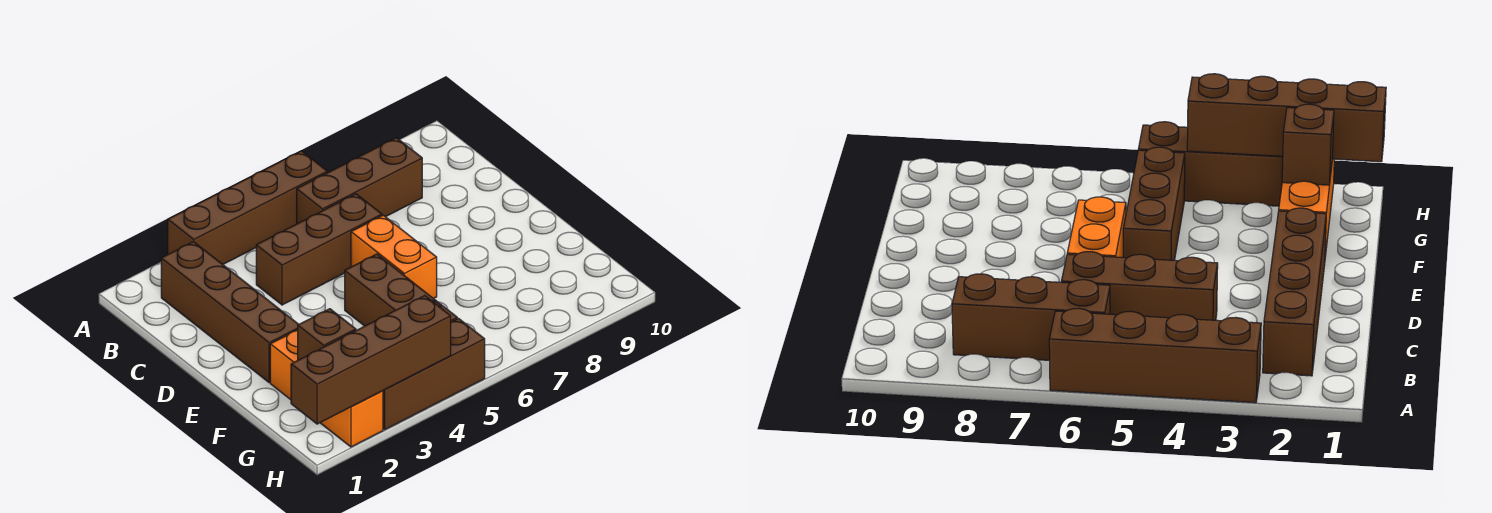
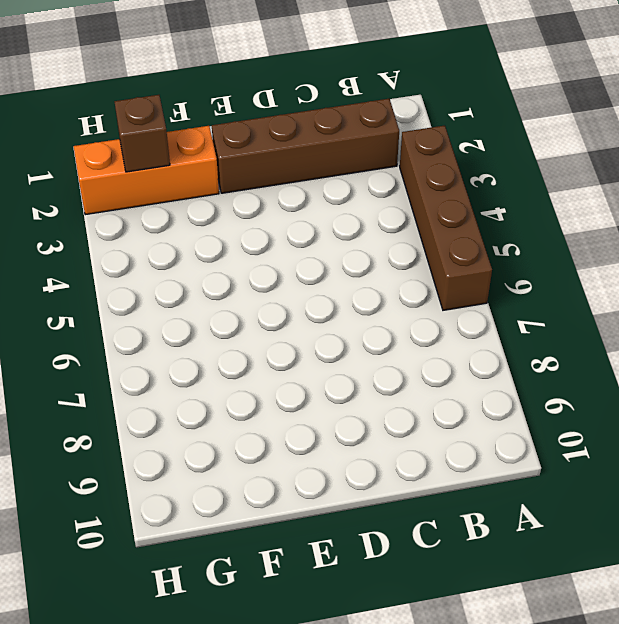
none -> brown brick B6:B8 level 1
none -> brown brick C4:C6 level 1

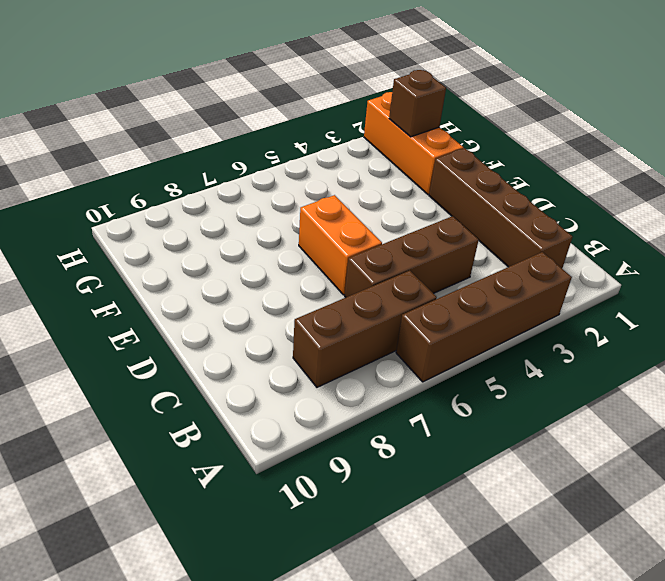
none -> brown brick E5:G5 level 1
none -> brown brick H3:H5 level 1

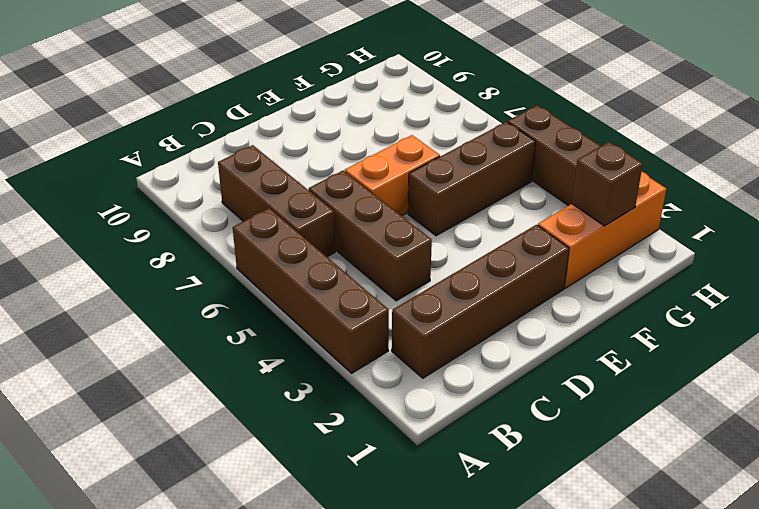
none -> brown brick H1:H4 level 2

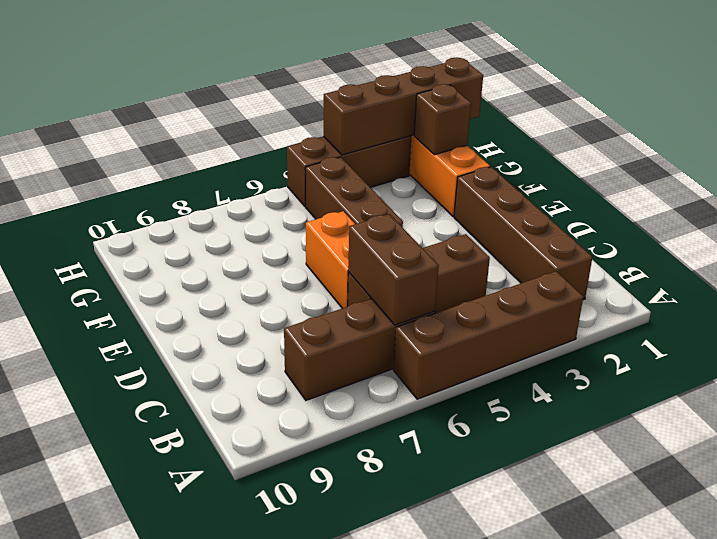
brown brick B6:C6 level 2 -> none

